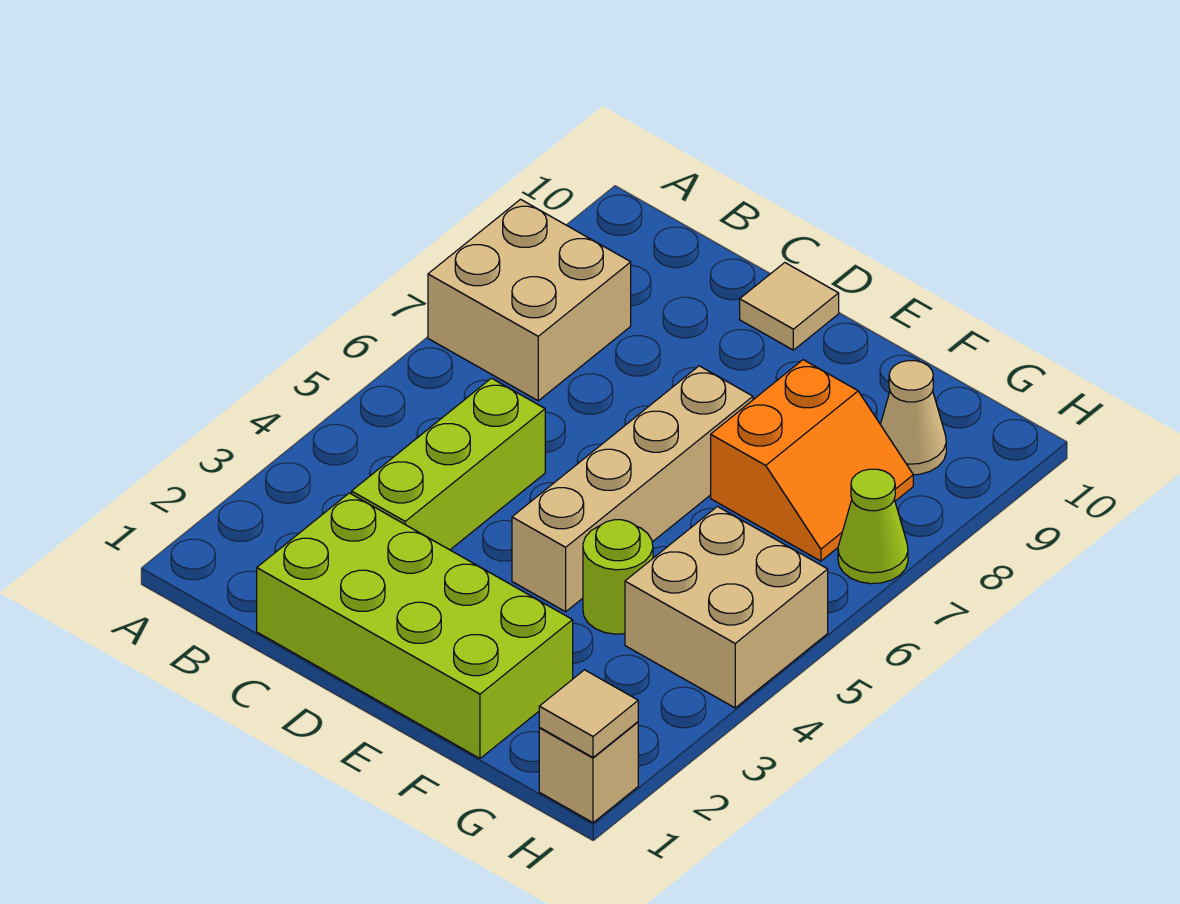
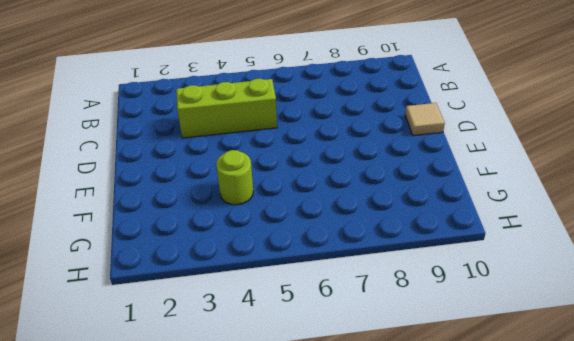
none -> tan brick A7:B8 level 1
none -> lime brick C1:F2 level 1
none -> tan brick E4:E7 level 1

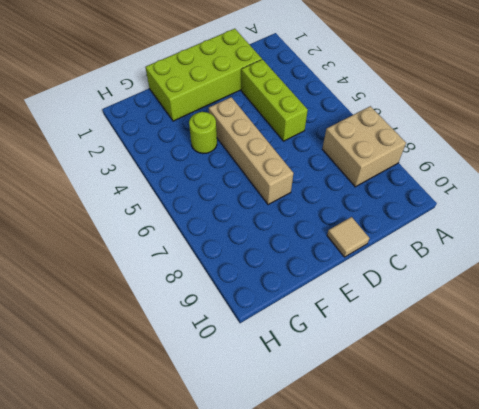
none -> orange slope F7:G8 level 1 top F
none -> tan brick G4:H5 level 1
none -> tan cone G9 level 1

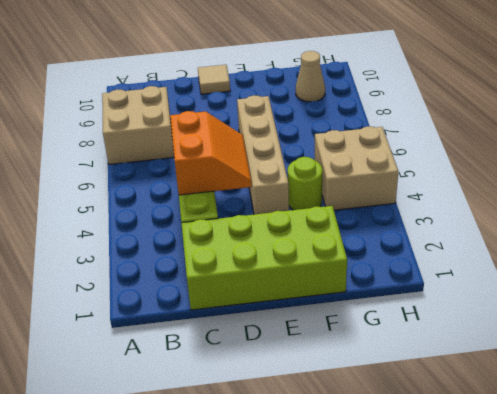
orange slope C4:D5 level 2 top C -> orange slope F7:G8 level 1 top F
none -> tan brick H1 level 1
none -> lime cone H7 level 1
none -> tan tile H1 level 2

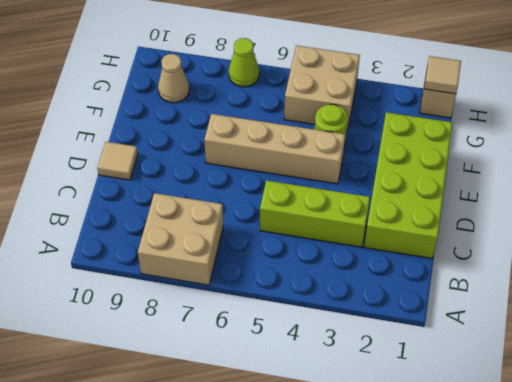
none -> orange slope F7:G8 level 1 top F

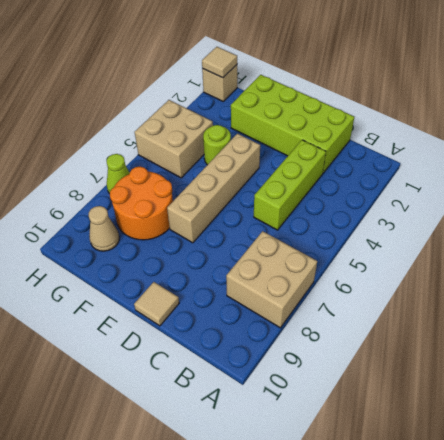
orange round brick F7:G8 level 1 -> orange slope F7:G8 level 1 top F

